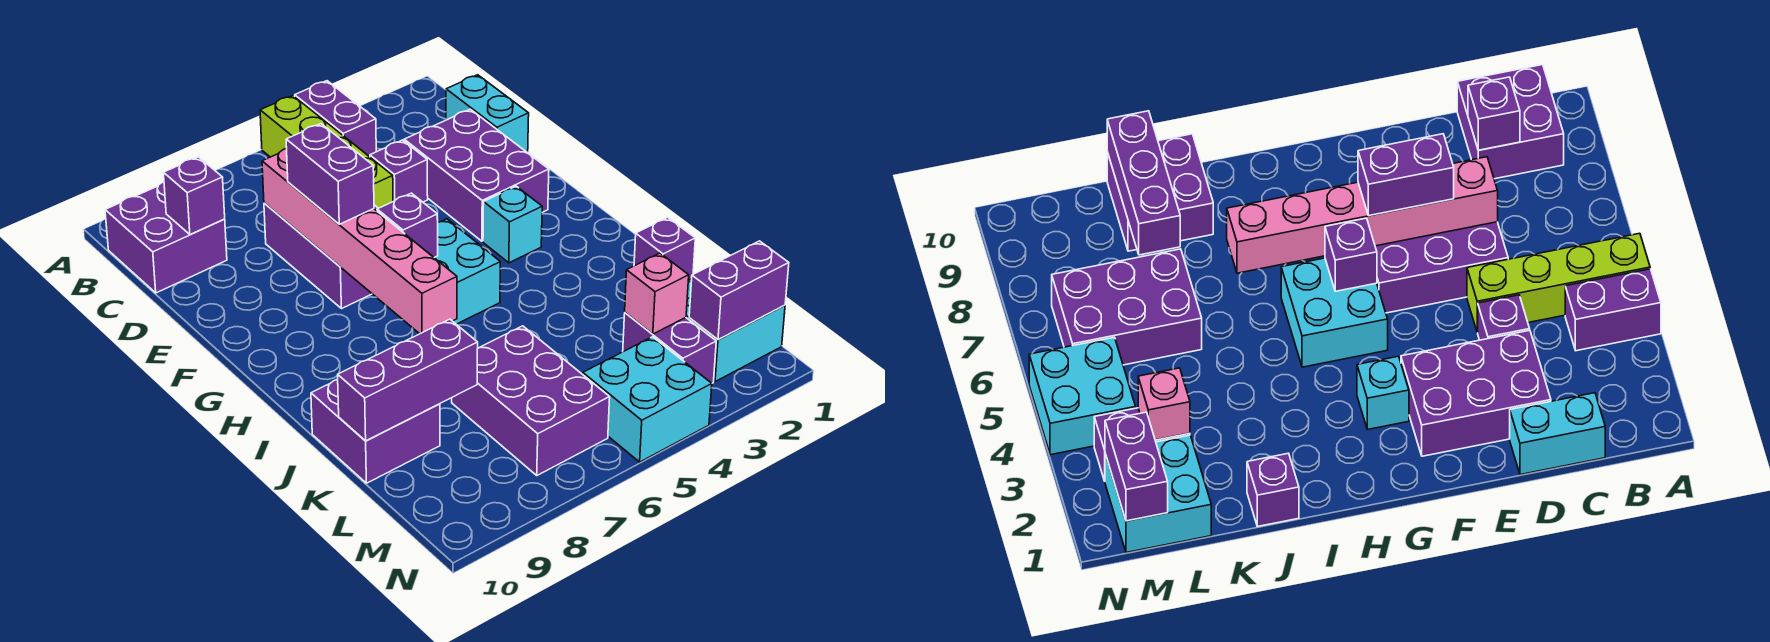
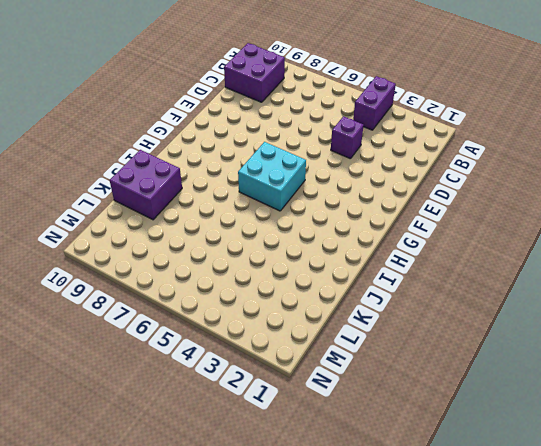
none -> lime brick A5:D5 level 1
none -> cyan brick C1:D1 level 1
none -> purple brick D2:F3 level 1

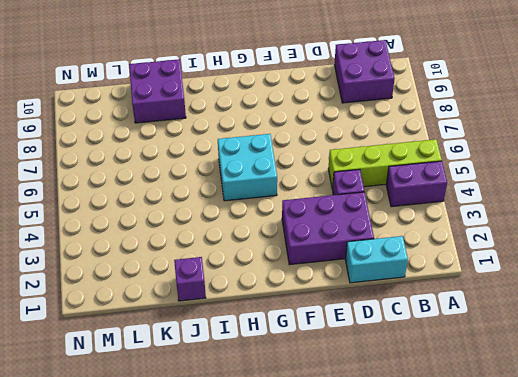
none -> purple brick D6:F7 level 1
none -> cyan brick G3 level 1
none -> purple brick K6:M7 level 1

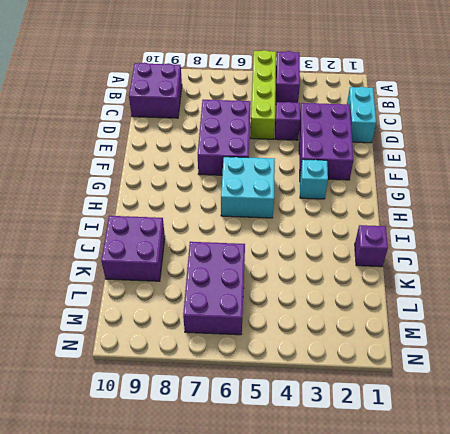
none -> cyan brick L1:M2 level 1
none -> purple brick L3:M3 level 1
none -> cyan brick M4:N5 level 1

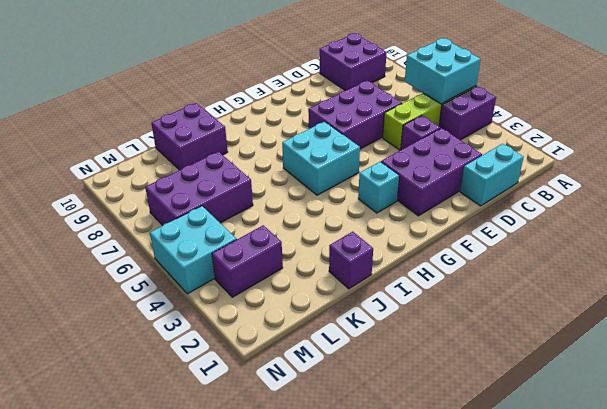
cyan brick A5:B6 level 2 -> cyan brick L1:M2 level 1
none -> purple brick C9 level 2
none -> pink brick D7:I7 level 2
none -> purple brick G6 level 2

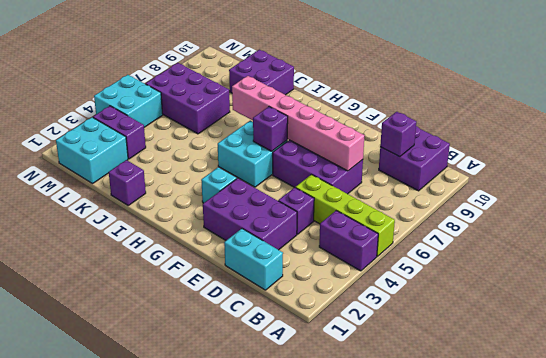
none -> purple brick K8:K10 level 2
none -> pink brick L3 level 2
none -> purple brick M1:M2 level 2

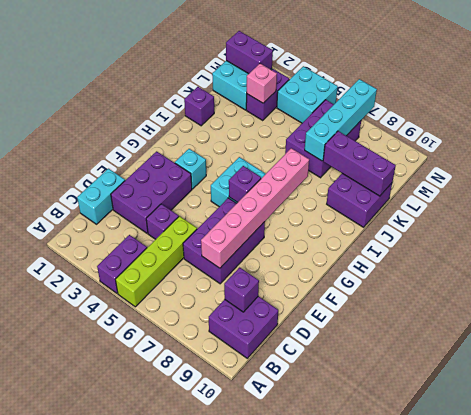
cyan brick K7:N7 level 2 -> none
none -> purple brick E7:F7 level 3

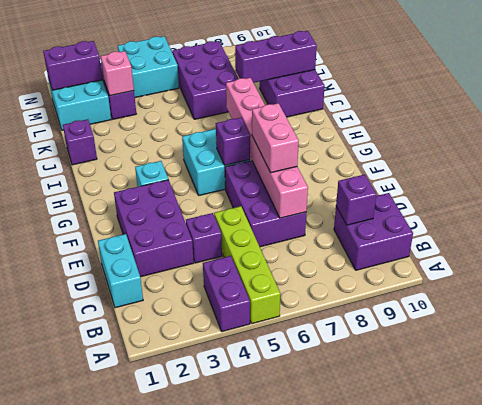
pink brick E7:F7 level 3 -> purple brick E7:F7 level 3

